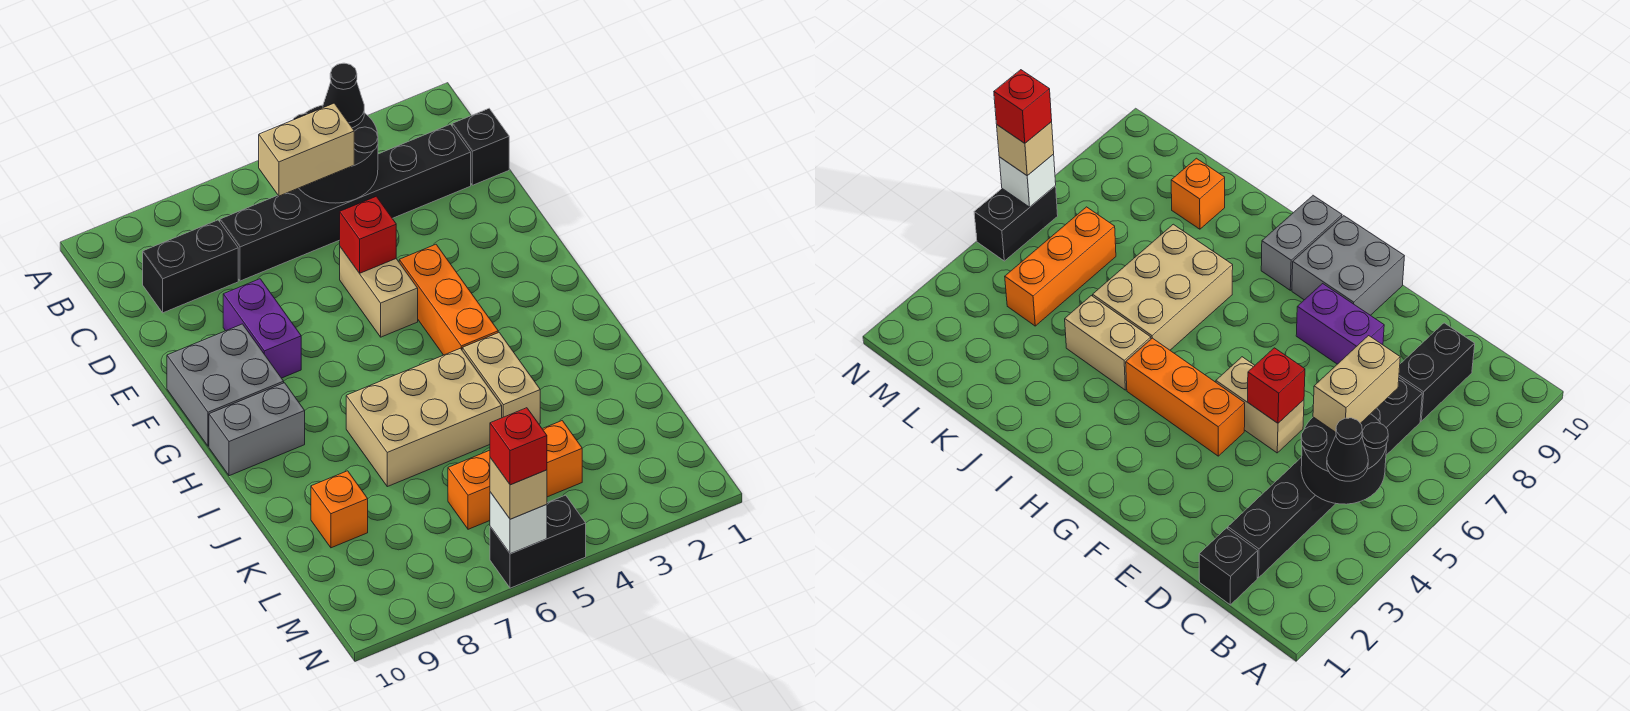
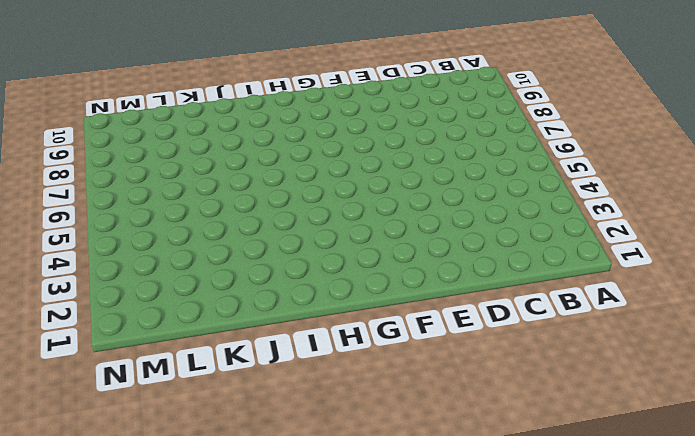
none -> black brick C1 level 1
none -> black brick C2:C7 level 1
none -> black brick C8:C9 level 1

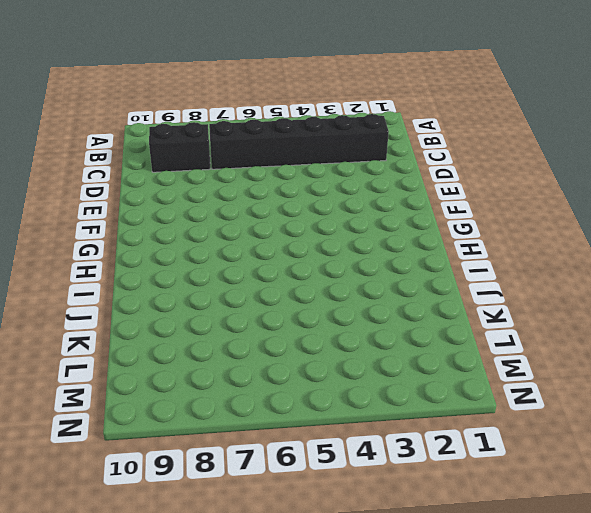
none -> black brick C1 level 1
none -> tan brick E5:F5 level 1
none -> purple brick E8:F8 level 1

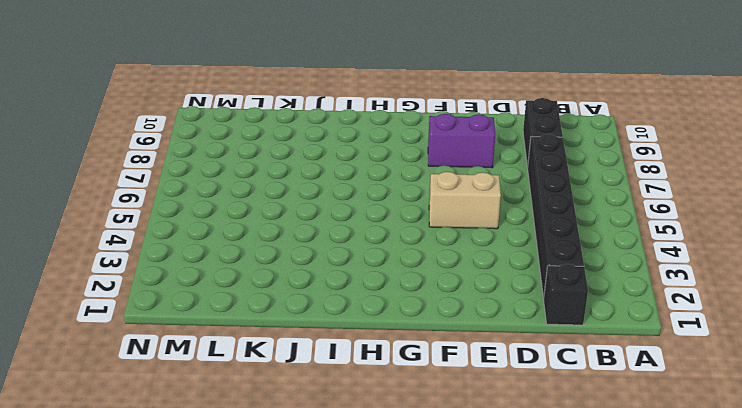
none -> orange brick F4:H4 level 1
none -> grey brick F9:G10 level 1
none -> grey brick H9:H10 level 1

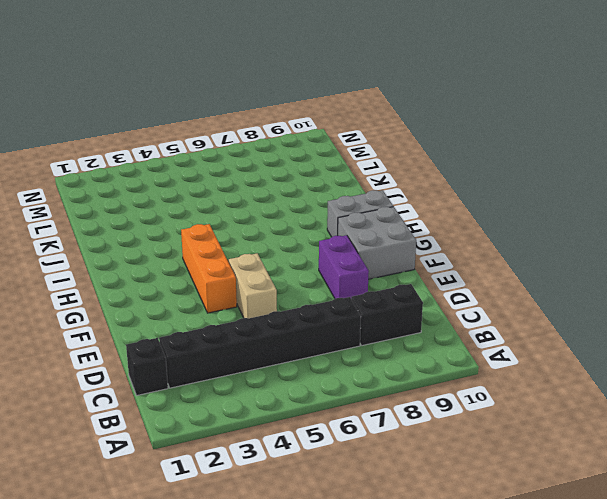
none -> tan brick I4:J4 level 1
none -> tan brick I5:J7 level 1
none -> orange brick K9 level 1

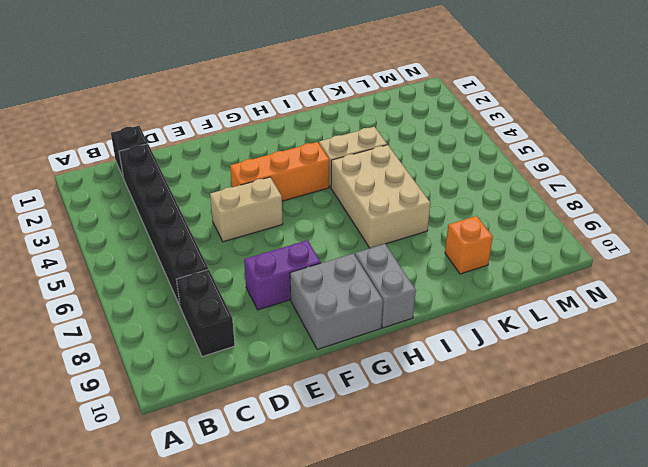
none -> orange brick L4:L6 level 1
none -> black brick N5:N6 level 1
none -> black round brick B4:C5 level 2

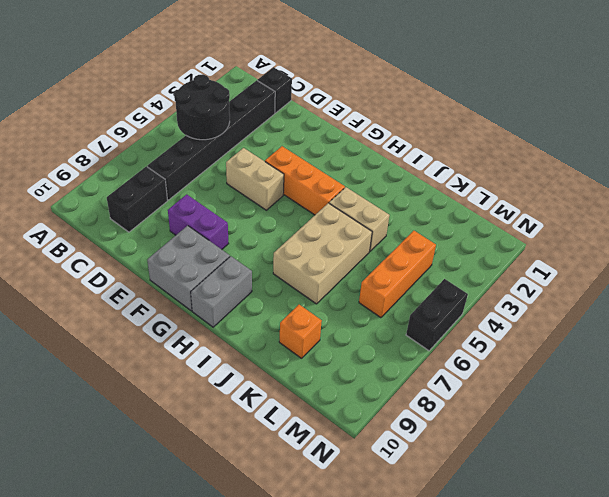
none -> red brick E5 level 2
none -> white brick N6 level 2
none -> black cone B4 level 3

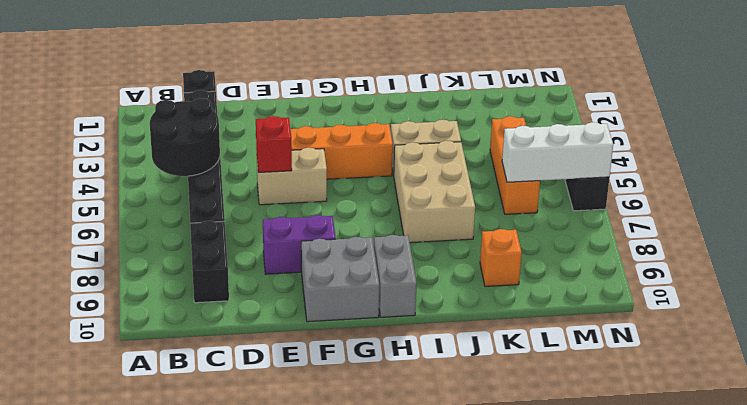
white brick L6:N6 level 2 -> white brick N6 level 2
none -> black cone B4 level 3
none -> tan brick C5:C6 level 3
none -> tan brick N6 level 3

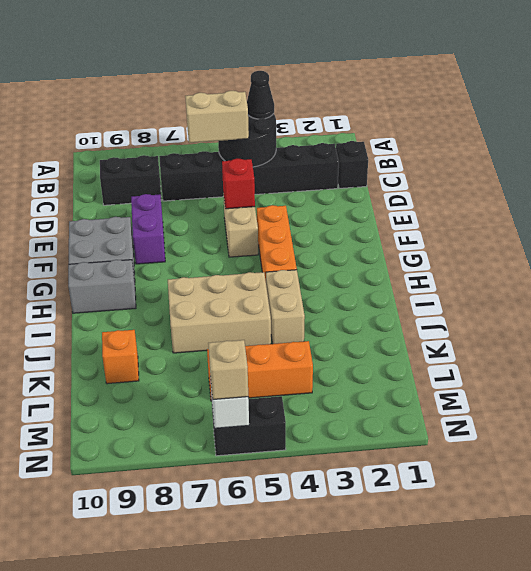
none -> red brick N6 level 4

